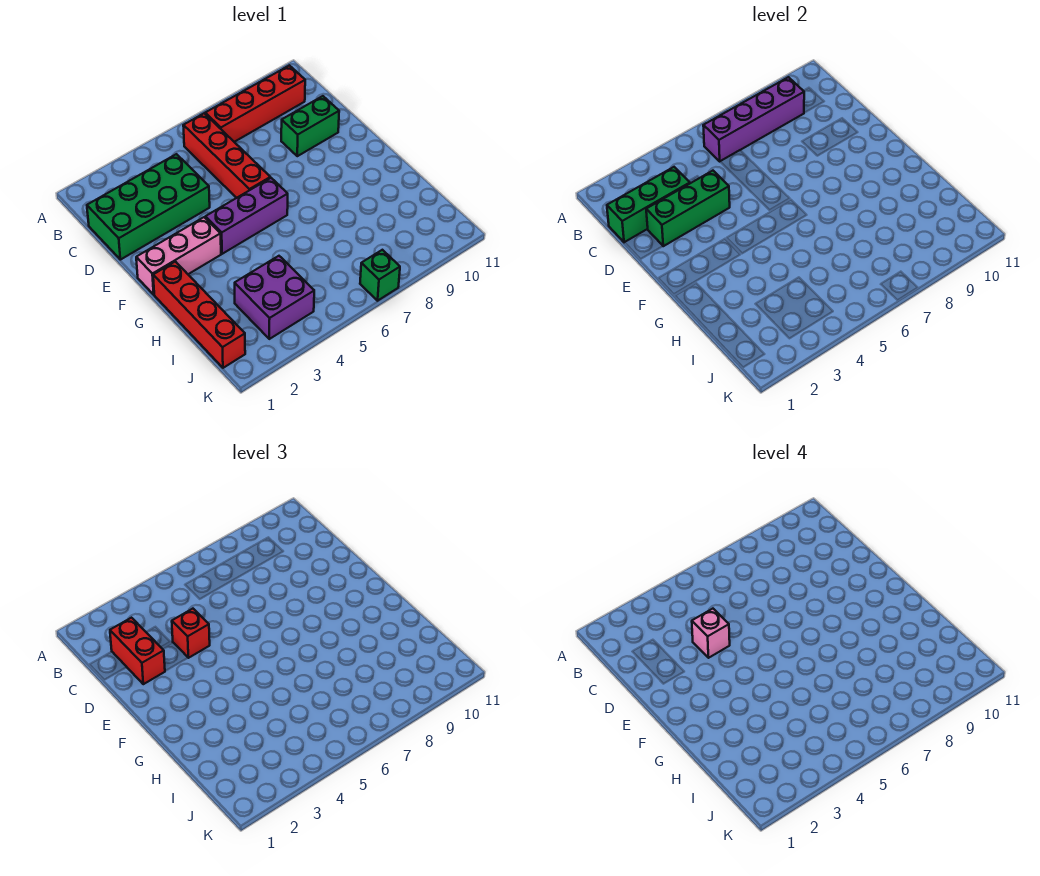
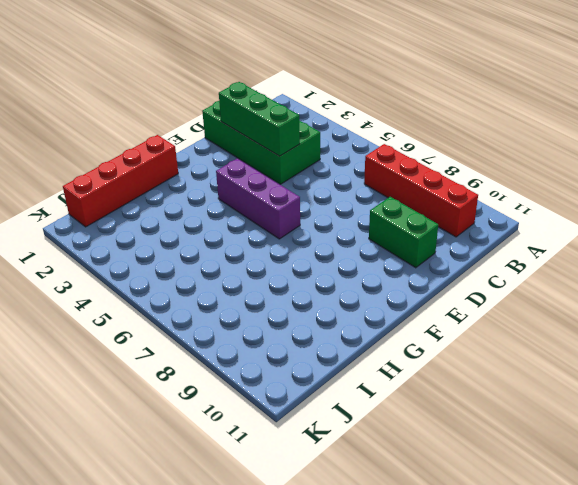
none -> red brick B6:E6 level 1
none -> pink brick F1:F3 level 1
none -> purple brick I3:J4 level 1

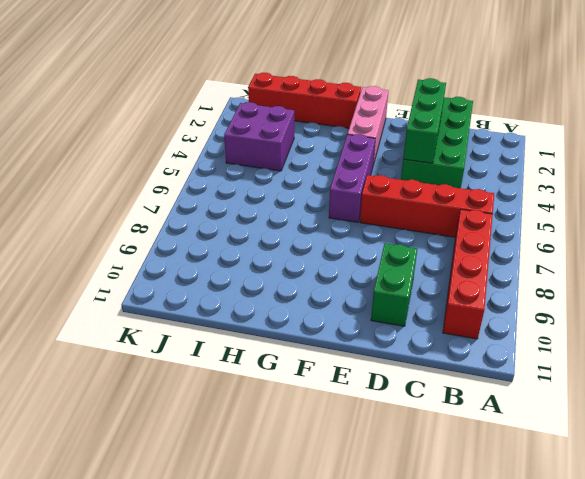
none -> green brick K7 level 1
none -> purple brick B6:B9 level 2
none -> green brick C1:C3 level 2

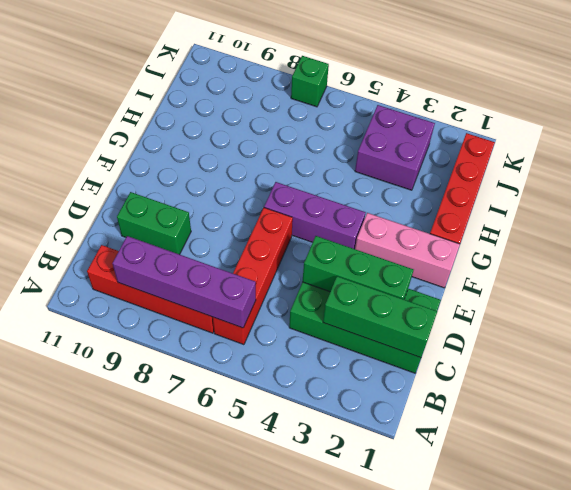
none -> red brick C2:D2 level 3
none -> red brick D4 level 3
none -> pink brick D4 level 4

